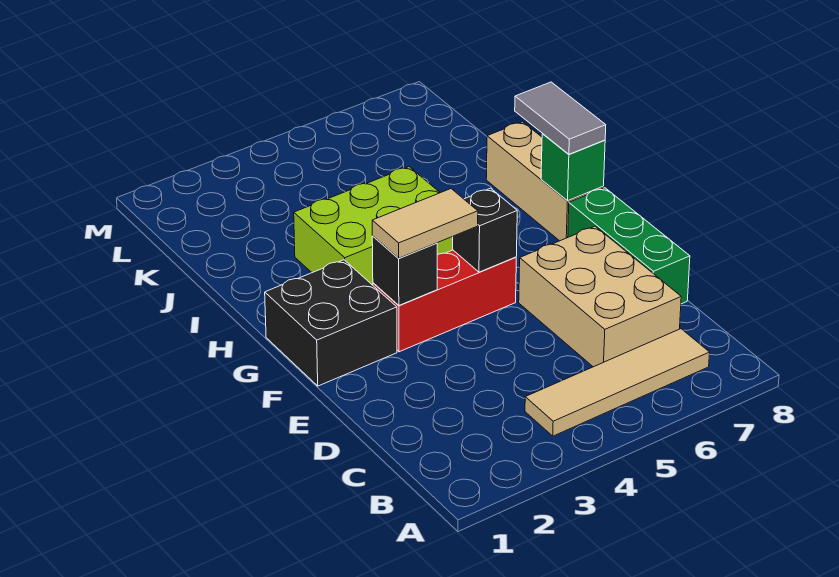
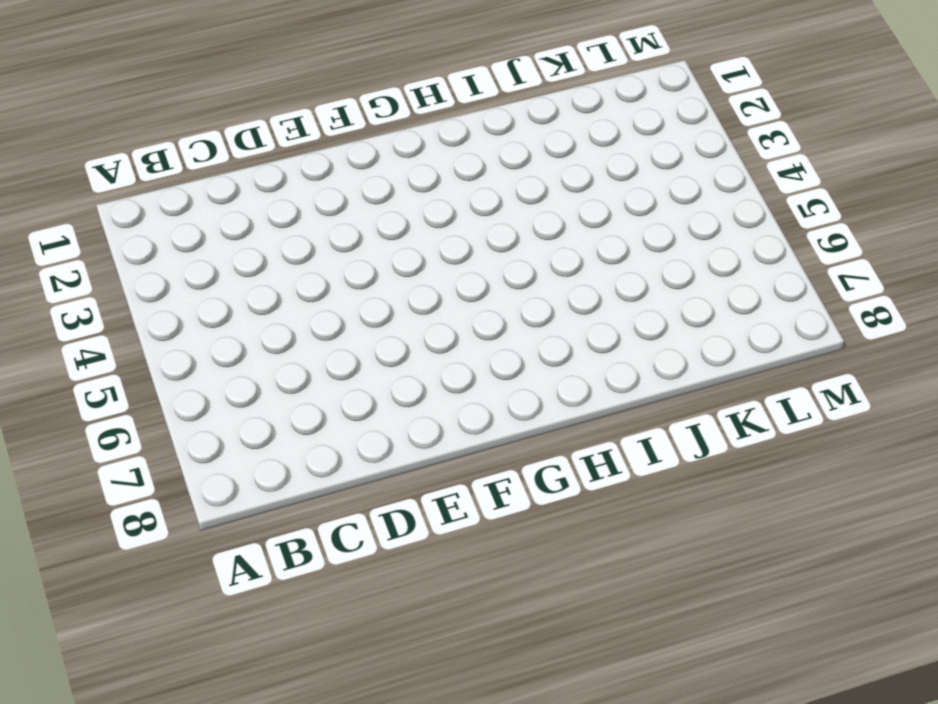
none -> tan tile B4:B7 level 1
none -> tan brick C6:E7 level 1
none -> green brick D8:F8 level 1

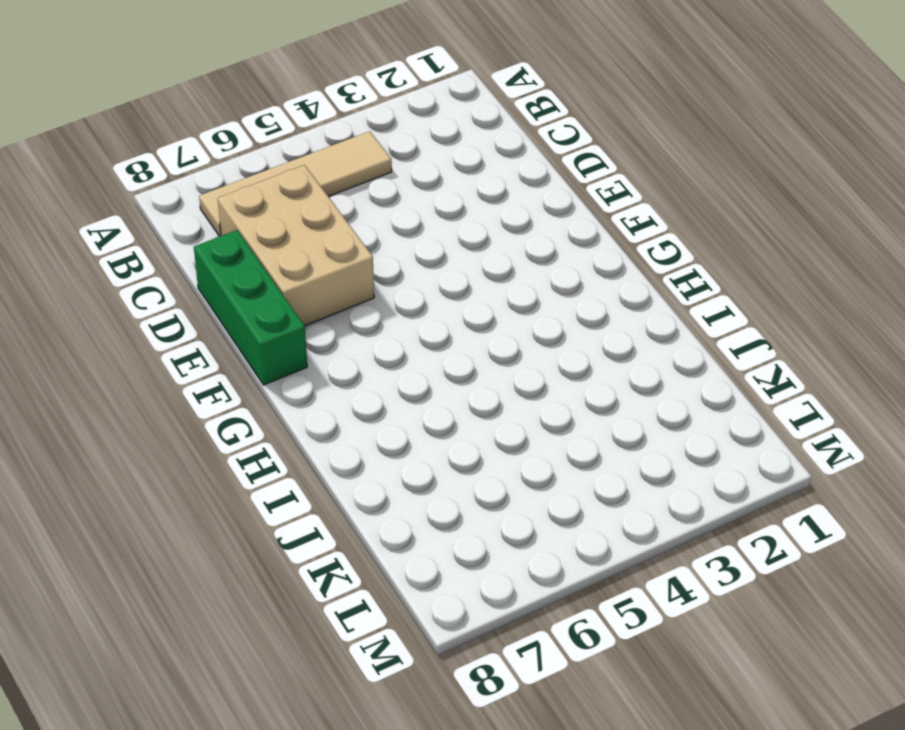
none -> black brick F1:G2 level 1
none -> red brick F3:F5 level 1
none -> tan brick G8:I8 level 1

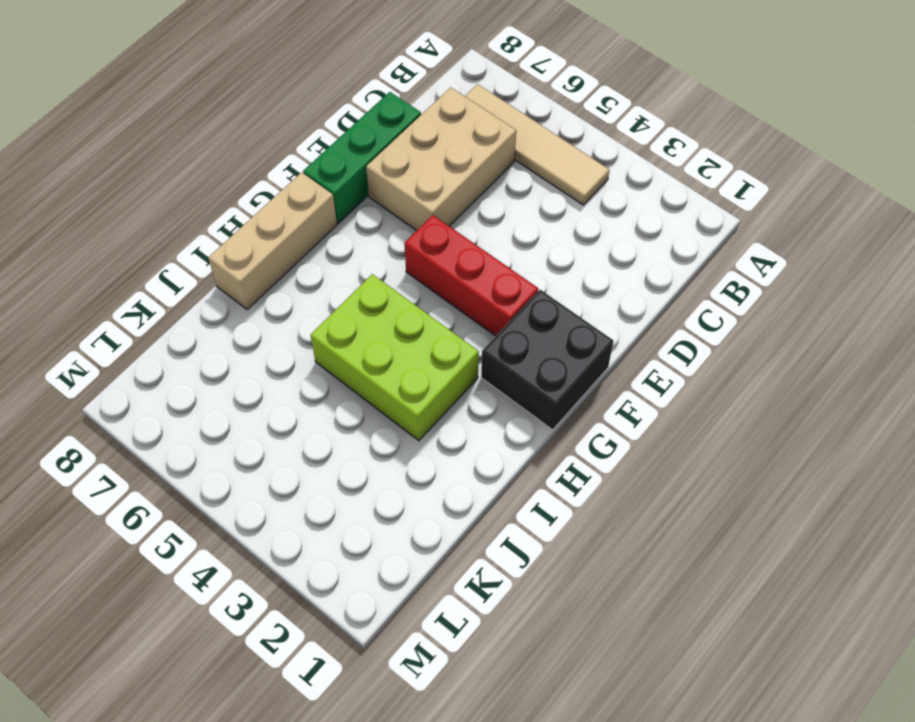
none -> black brick F3 level 2
none -> black brick F5 level 2
none -> green brick G8 level 2

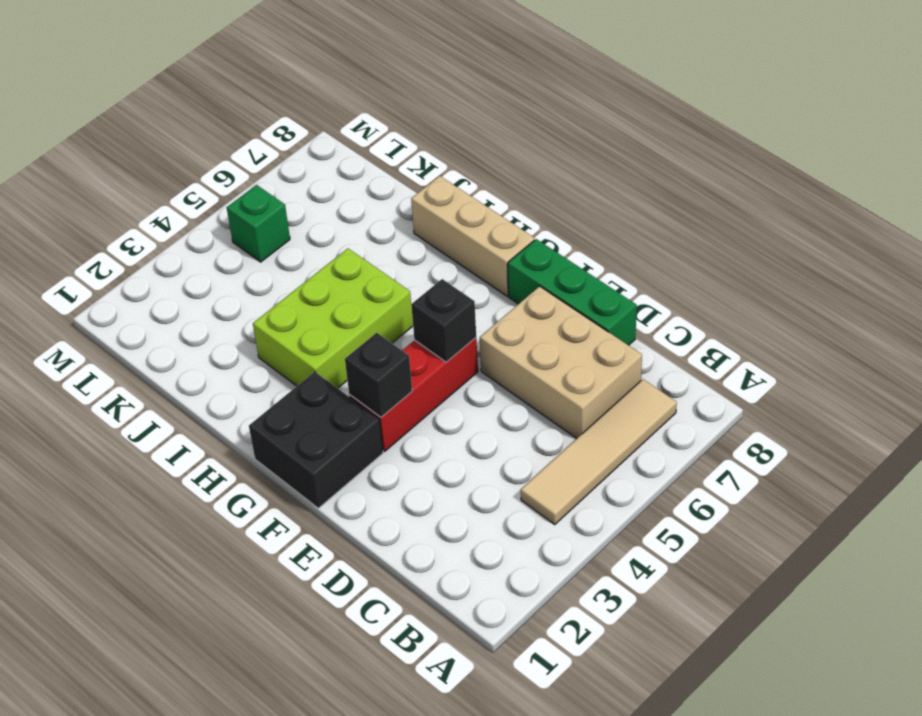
green brick L5 level 1 -> green brick G8 level 2
none -> tan tile F3:F4 level 3
none -> grey tile G8:H8 level 3

